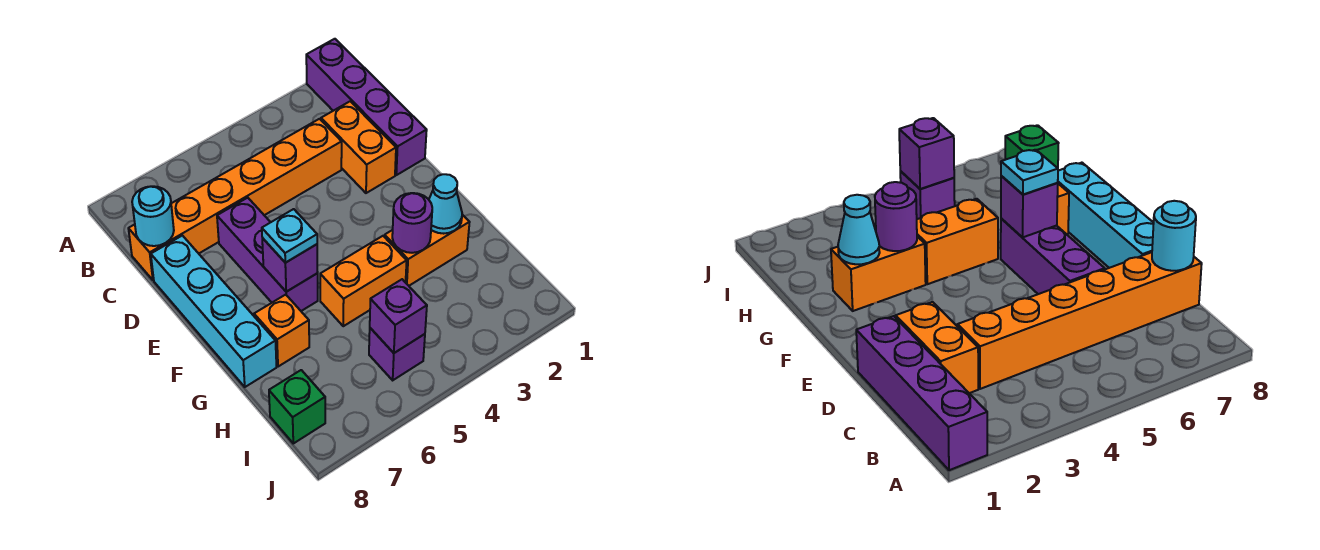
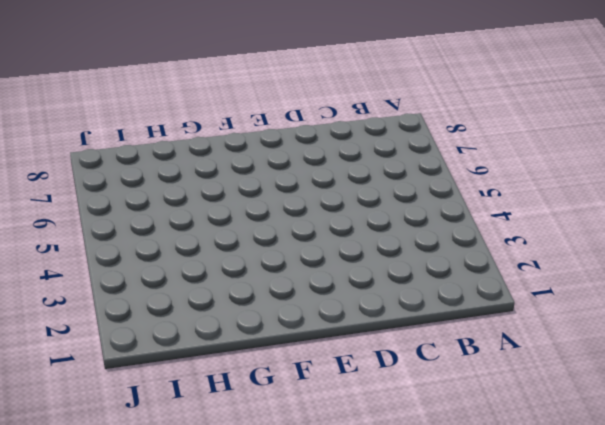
none -> purple brick A1:D1 level 1
none -> orange brick C2:D2 level 1
none -> orange brick C3:C8 level 1

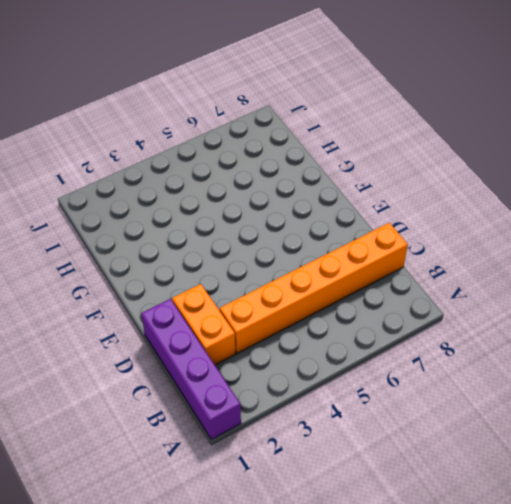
none -> purple brick D6:F6 level 1
none -> cyan brick D8:G8 level 1
none -> orange brick G2:G3 level 1

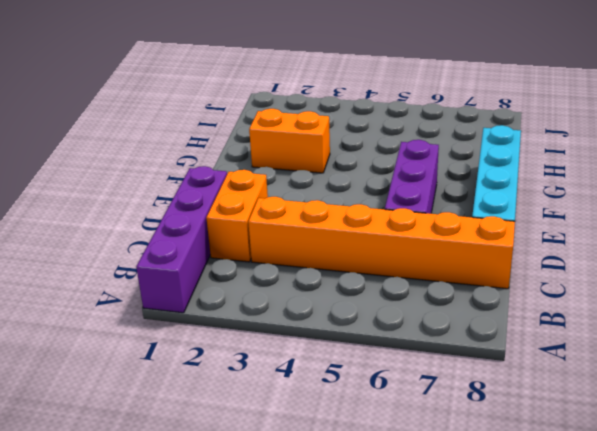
none -> orange brick G4:G5 level 1
none -> orange brick G7 level 1
none -> purple brick I5 level 1

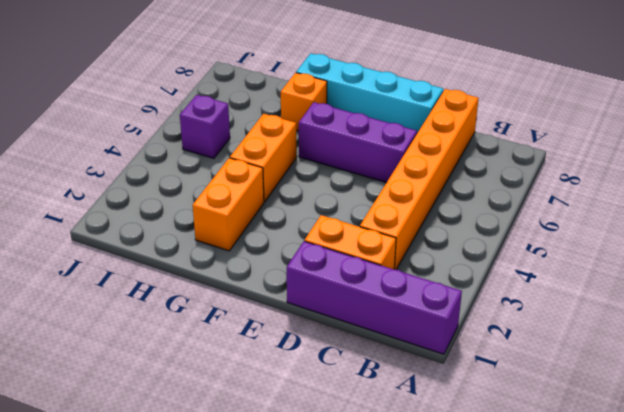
none -> green brick I8 level 1
none -> cyan round brick C8 level 2
none -> purple brick F6 level 2

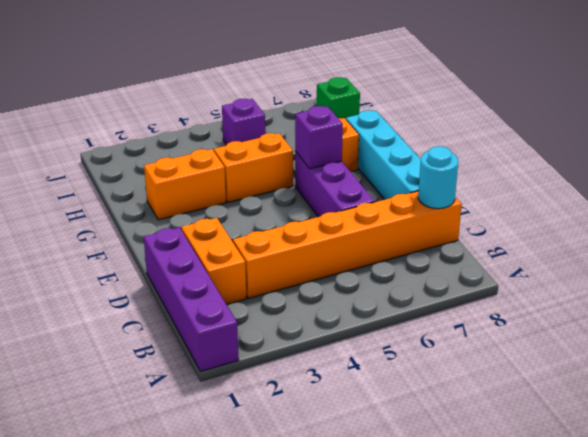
none -> cyan cone G2 level 2
none -> purple round brick G3 level 2
none -> purple brick I5 level 2

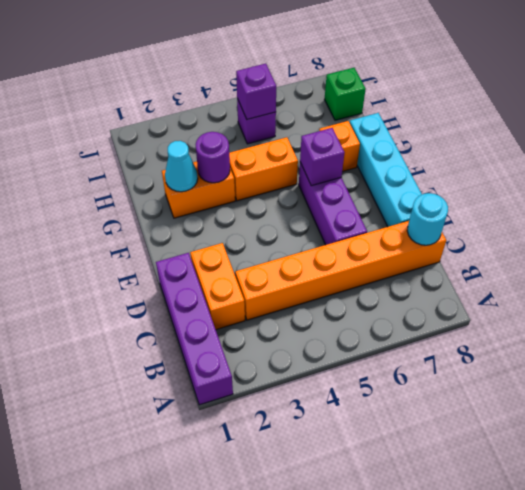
none -> cyan plate F6 level 3

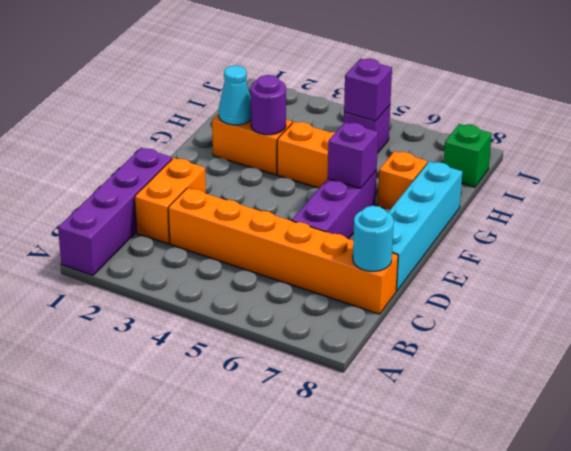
none -> cyan plate F6 level 3

